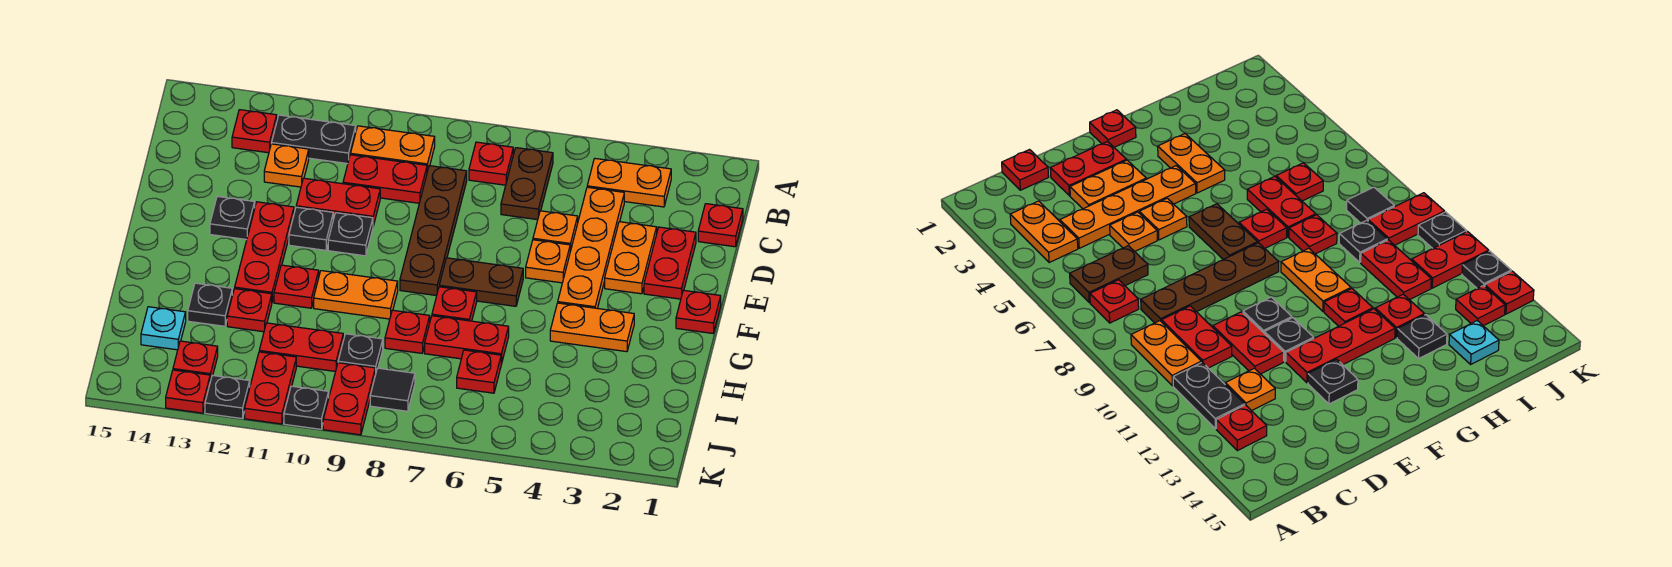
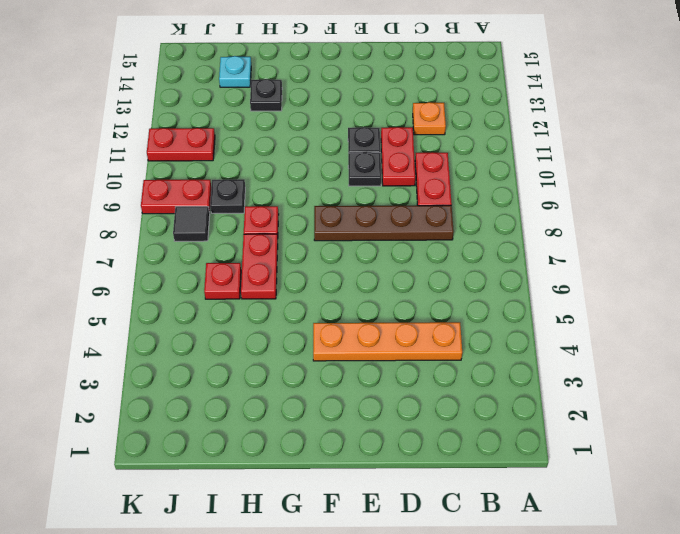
none -> orange plate B3:B4 level 1
none -> brown plate B6:C6 level 1
none -> red plate B7 level 1
none -> orange plate B9:B10 level 1

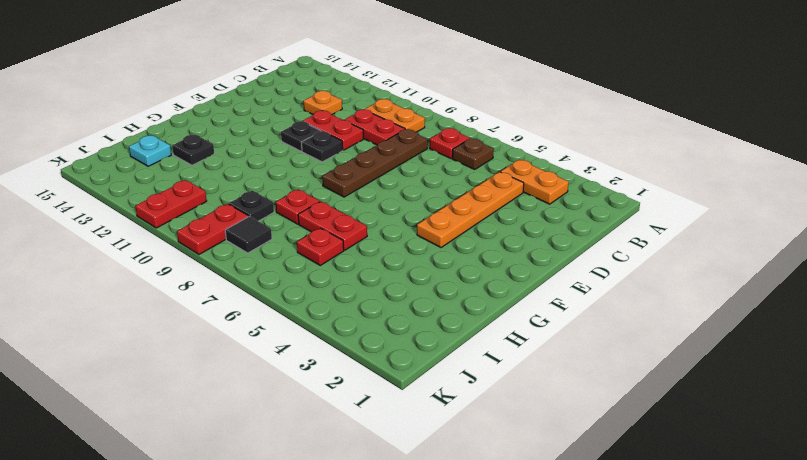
brown plate B6 level 1 -> brown plate B6:C6 level 1
none -> black plate B11:B12 level 1
none -> red plate B13 level 1
none -> red plate C1 level 1
none -> red plate D2:E2 level 1

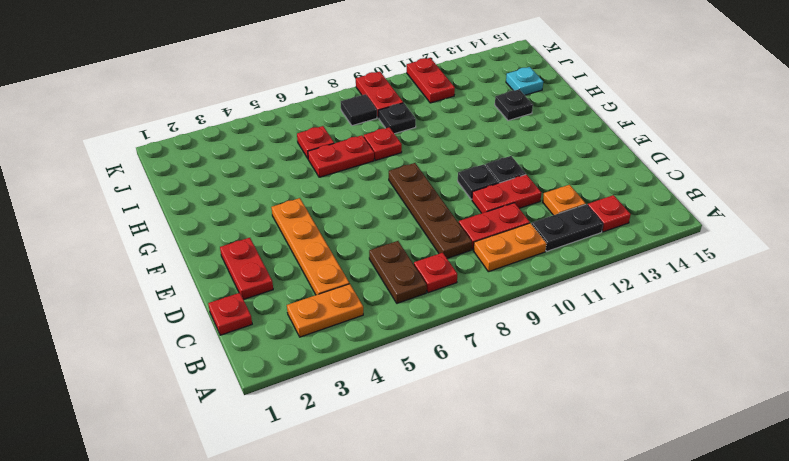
none -> orange plate D3:E3 level 1
none -> orange plate D5 level 1
none -> orange plate E5 level 1
none -> red plate E12:G12 level 1

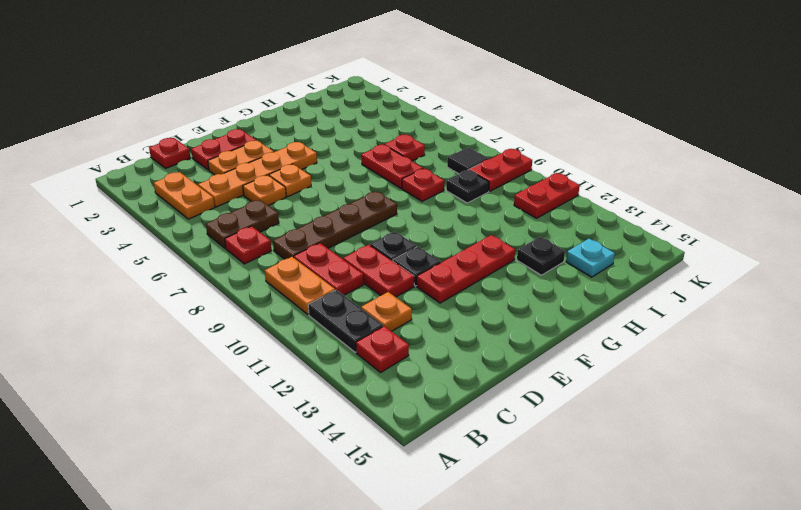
none -> black plate E13 level 1
none -> red plate F1 level 1
none -> brown plate F6:F7 level 1
none -> orange plate G3:G4 level 1

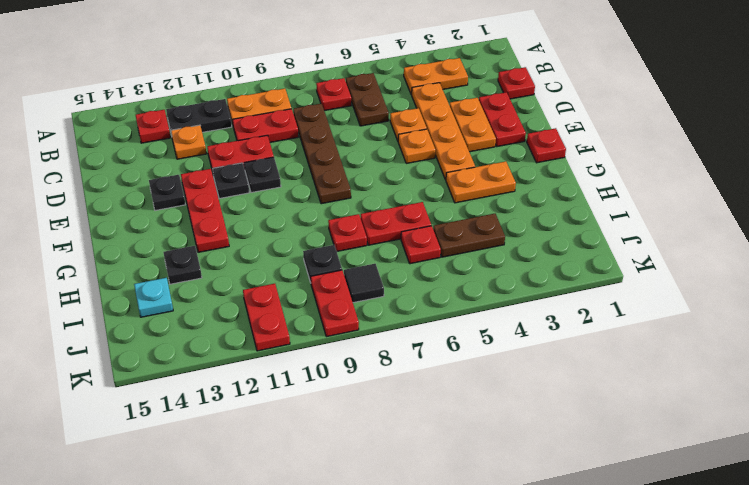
brown plate I4:I5 level 1 -> brown plate F6:F7 level 1
none -> red plate G7 level 1
none -> orange plate G9:G10 level 1
none -> red plate G11 level 1
none -> red plate H12 level 1

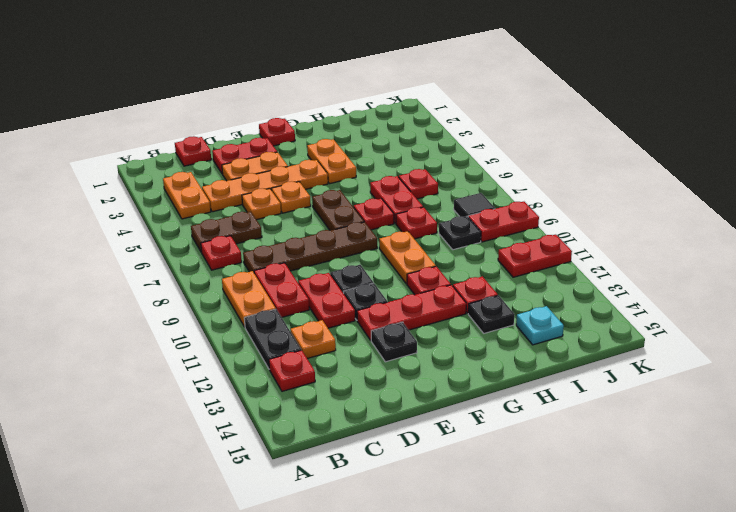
none -> red plate I10:I11 level 1
none -> red plate J13 level 1
none -> black plate K10 level 1
none -> black plate K12 level 1

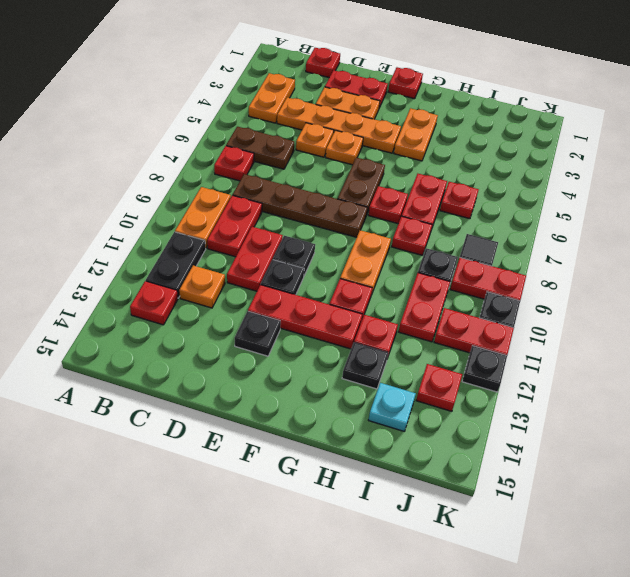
none -> red plate K13 level 1

